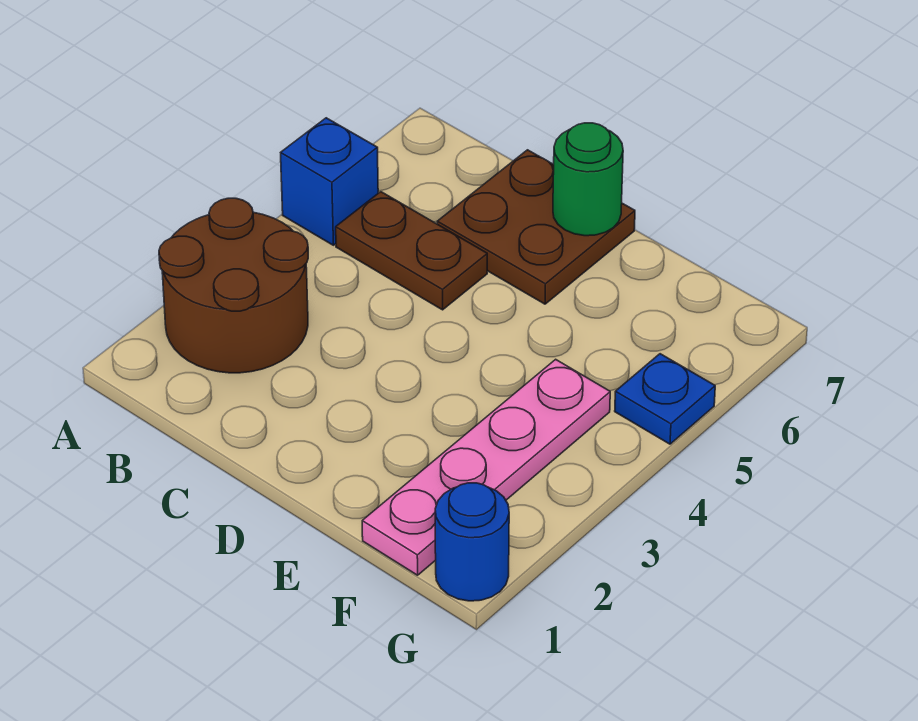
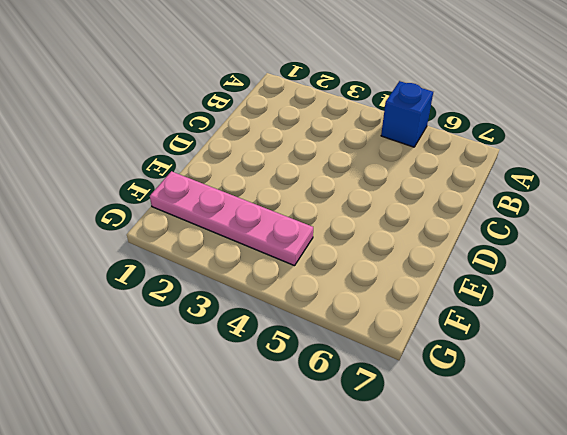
none -> brown round brick A2:B3 level 1
none -> brown plate B5:C5 level 1

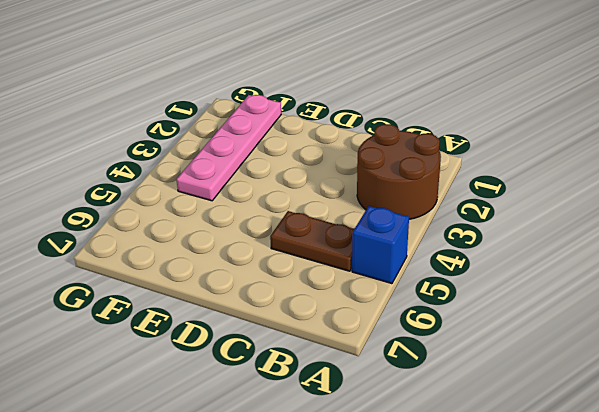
none -> brown plate C6:D7 level 1
none -> blue round brick G1 level 1

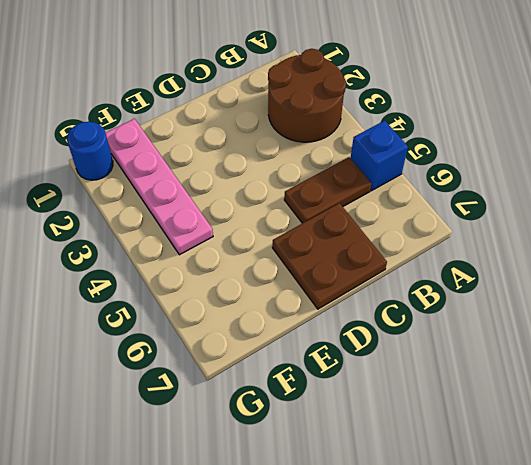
none -> blue plate G5 level 1
none -> green round brick D7 level 2

